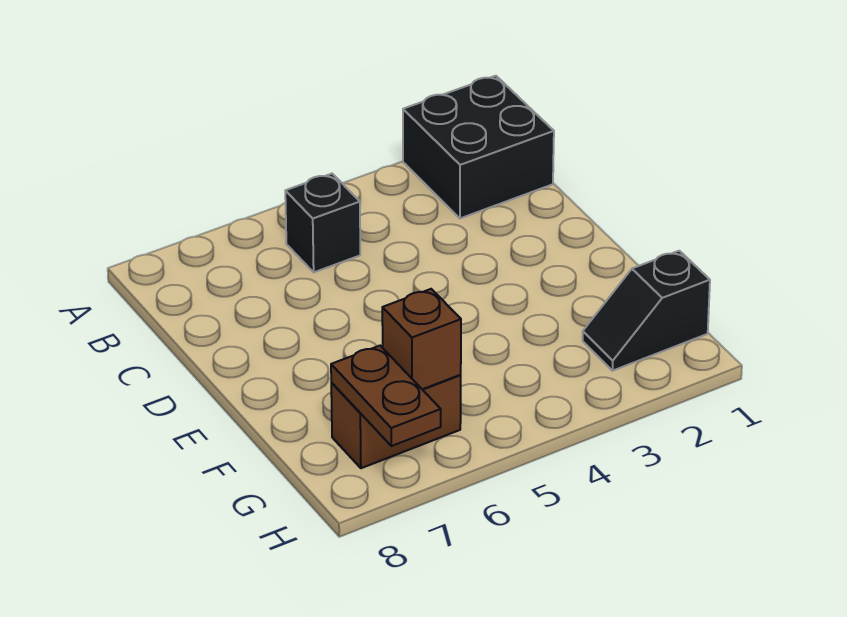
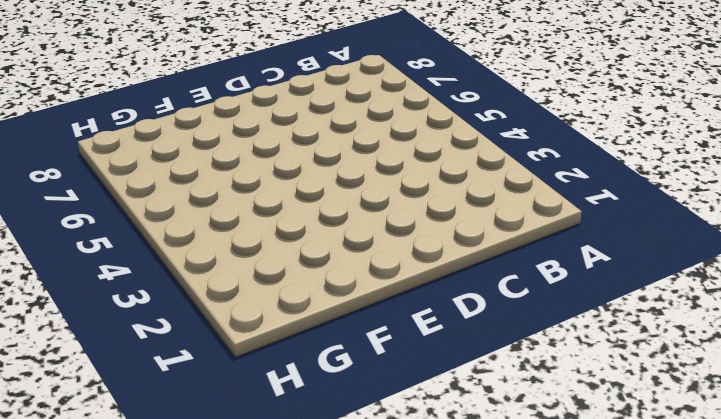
none -> black brick A1:B2 level 1
none -> black brick B5 level 1

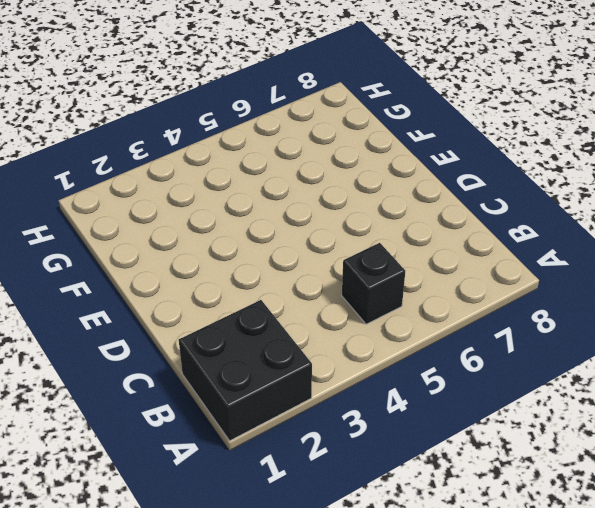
none -> black slope G1:G2 level 1 top 1
none -> brown brick G6:G7 level 1

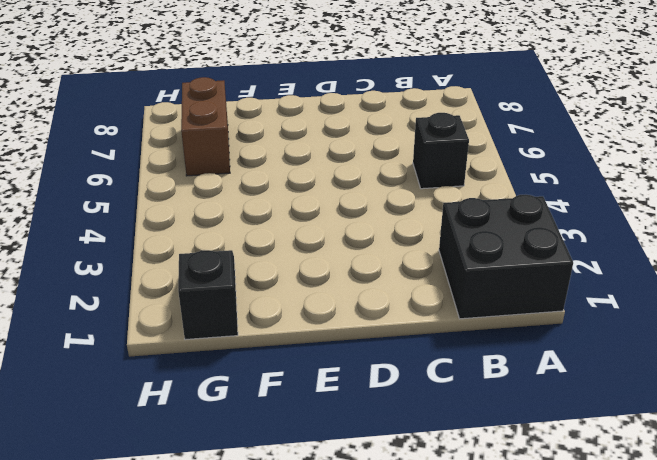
none -> brown brick G6 level 2
none -> brown plate G7:H7 level 2

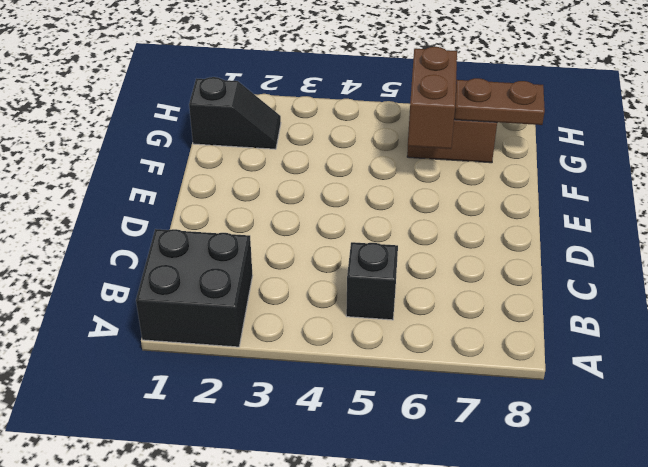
brown brick F6:G6 level 2 -> brown brick G6 level 2
brown plate G7:G8 level 2 -> brown plate G7:H7 level 2

